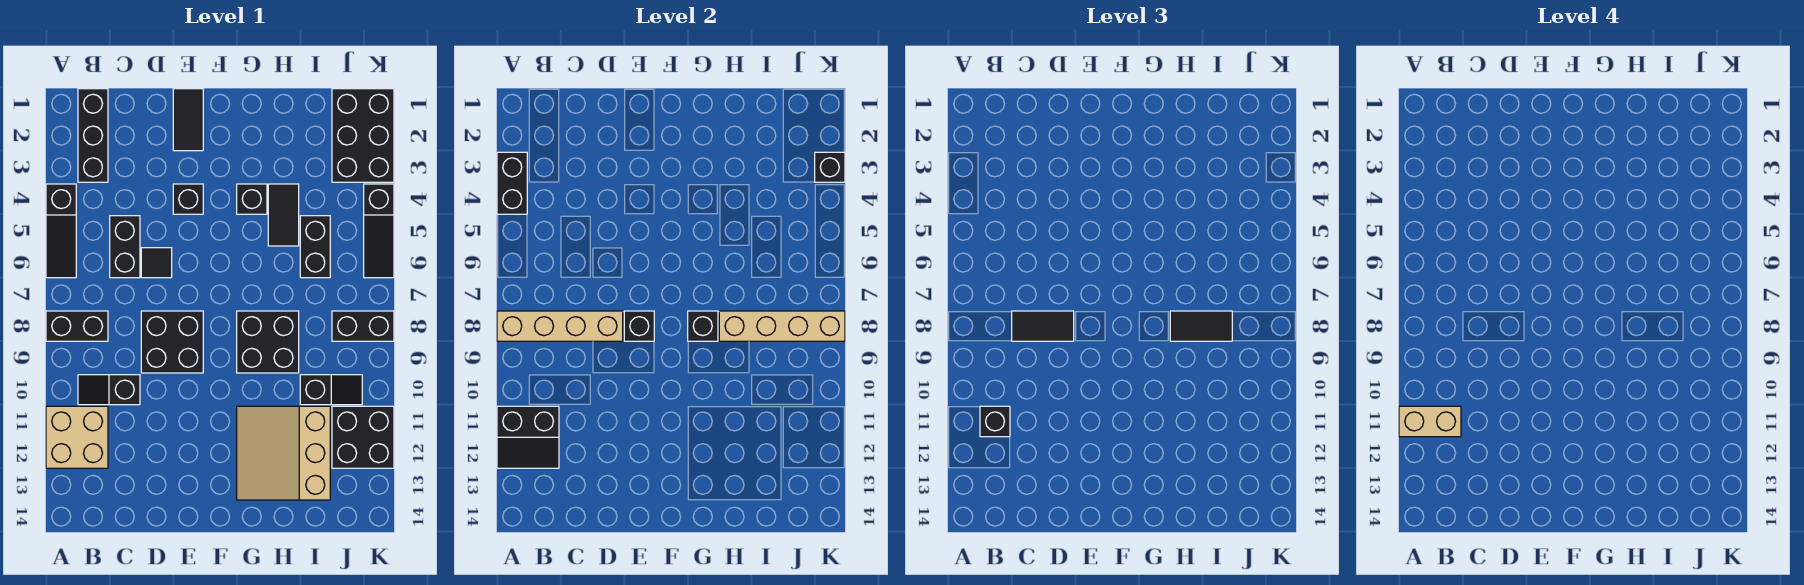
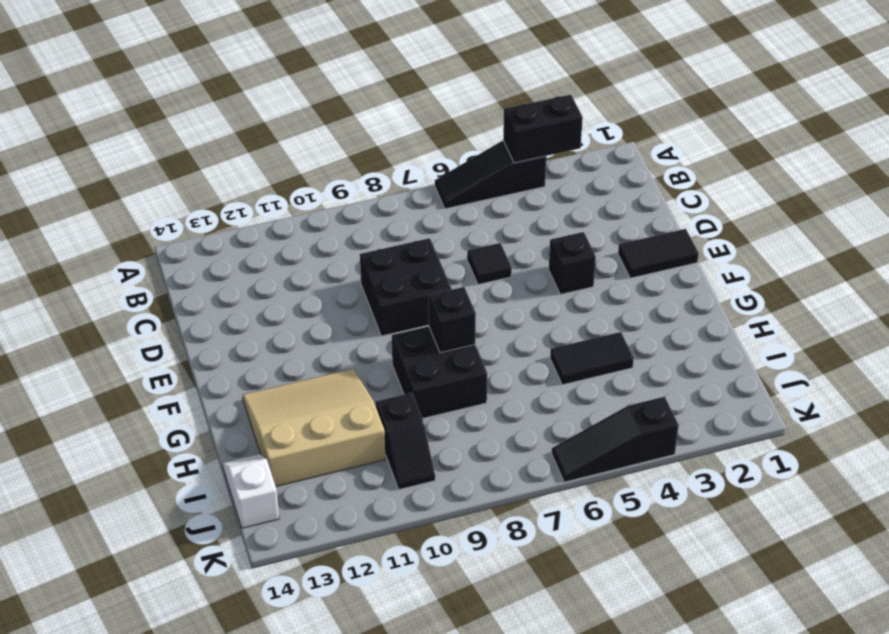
white slope I14:J14 level 1 top J -> none
none -> black brick A8:B8 level 1
none -> tan brick A11:B12 level 1
none -> black brick B1:B3 level 1
none -> black slope B10:C10 level 1 top C

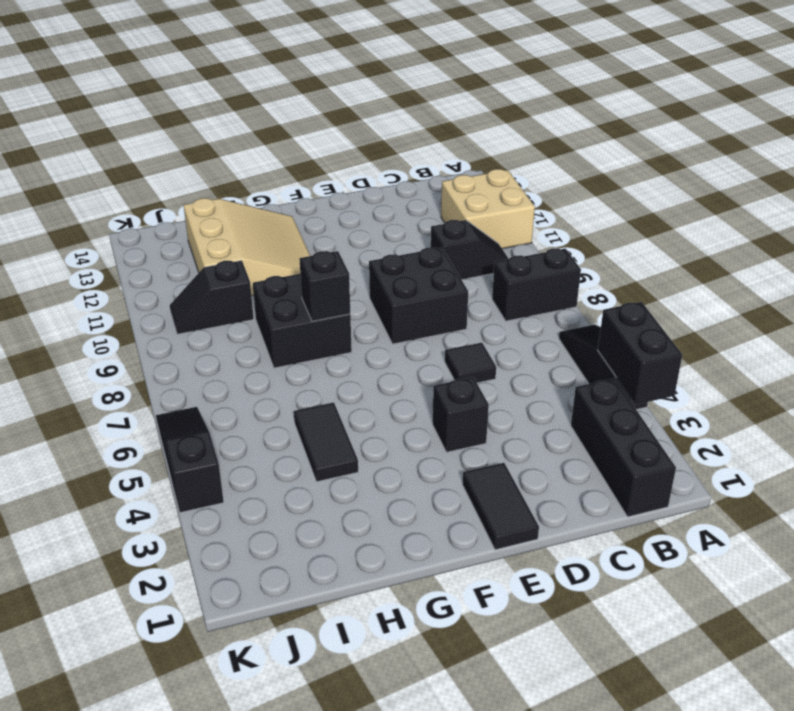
none -> black brick C5:C6 level 1
none -> black brick G4 level 1
none -> black brick I5:I6 level 1
none -> black brick J1:K3 level 1

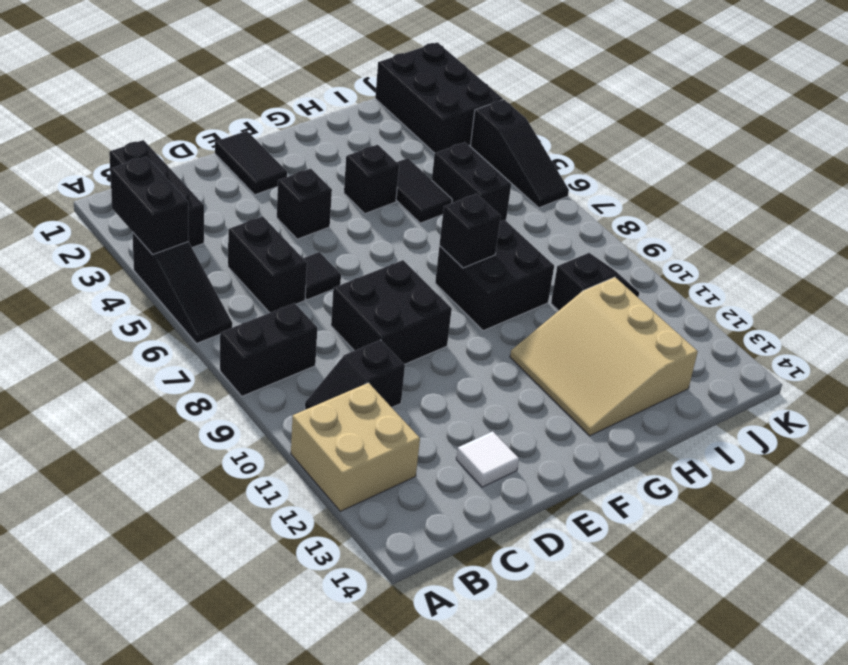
white tile D13 level 1 -> none
none -> black brick J8:K8 level 1
none -> black brick J11:K12 level 1
none -> tan brick A8:D8 level 2
none -> black slope A11:B12 level 2 top 11

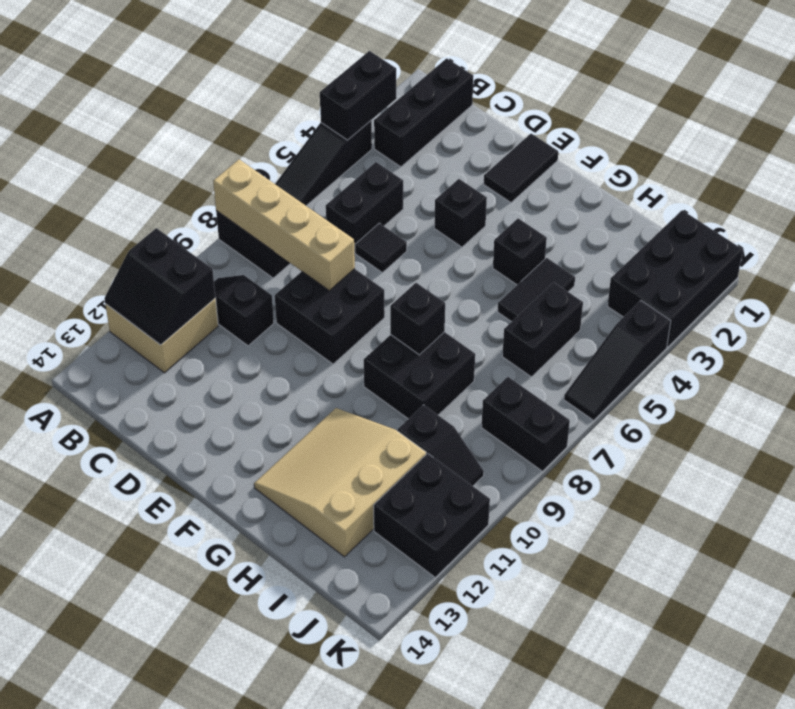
none -> black brick E8 level 2
none -> tan brick H8:K8 level 2
none -> black brick K3 level 2
none -> black brick B11 level 3

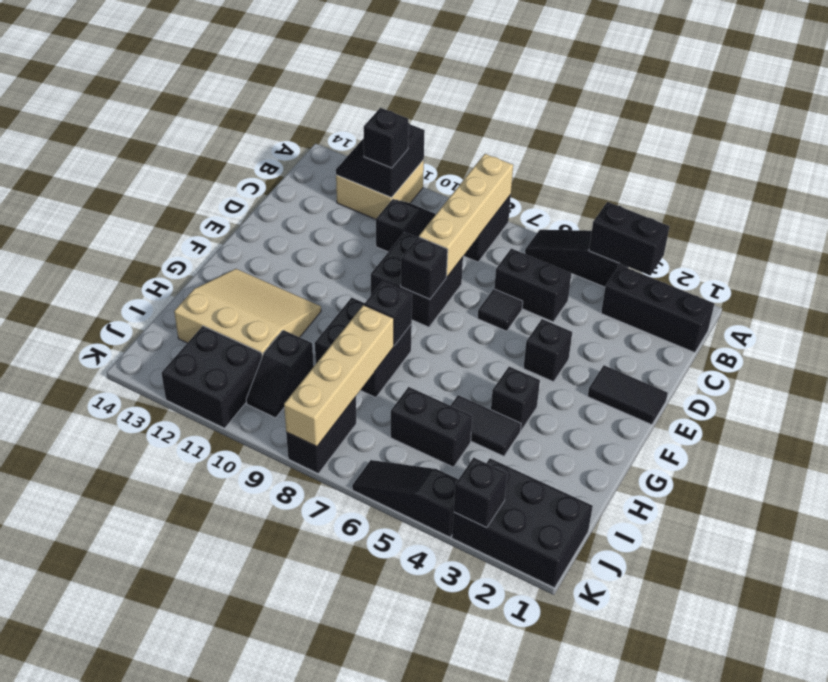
none -> black tile C8:D8 level 3
none -> black tile H8:I8 level 3
none -> tan brick A11:B11 level 4

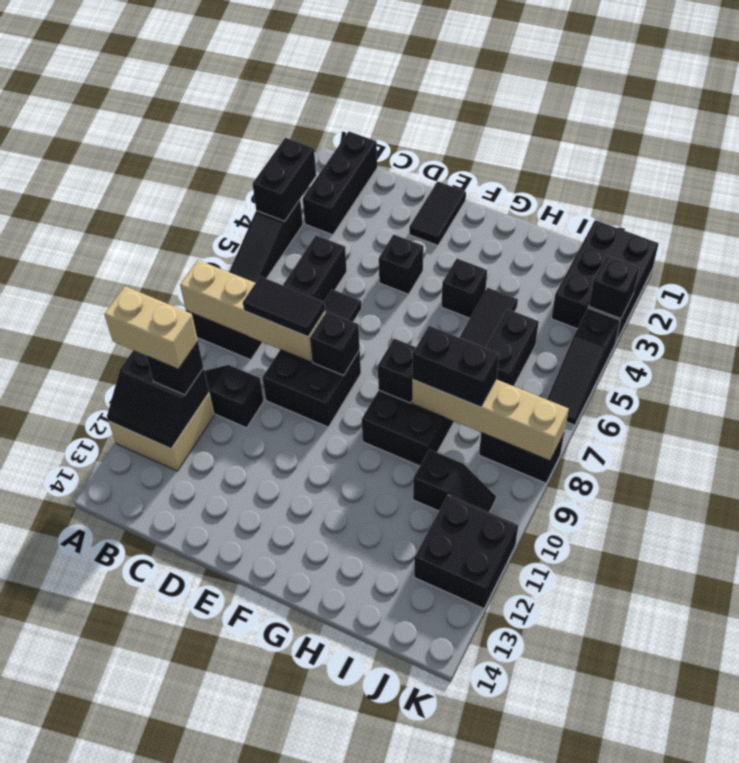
black brick H8:I8 level 3 -> black tile H8:I8 level 3
none -> tan slope G11:I13 level 1 top I

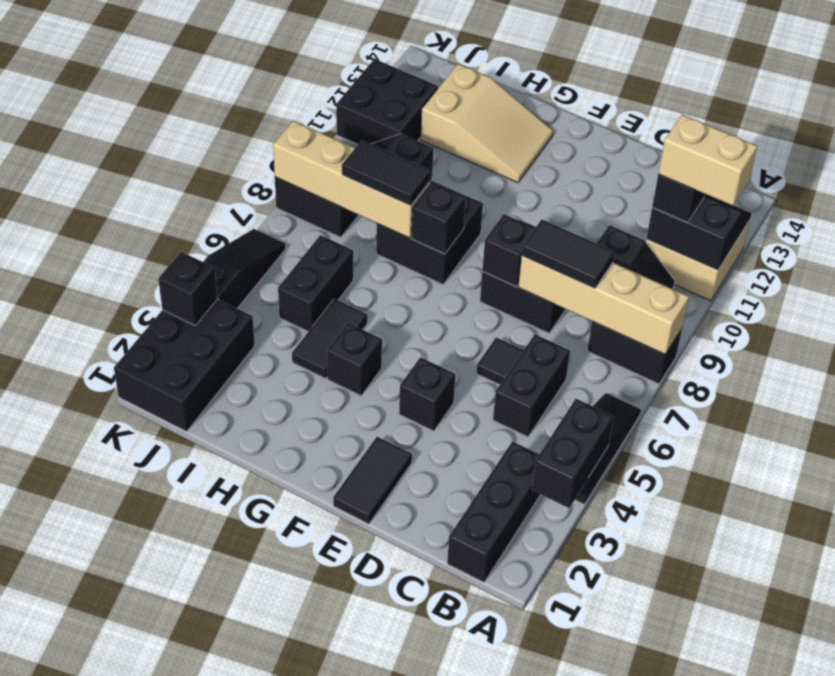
tan slope G12:I13 level 1 top I -> tan slope G11:I13 level 1 top I

